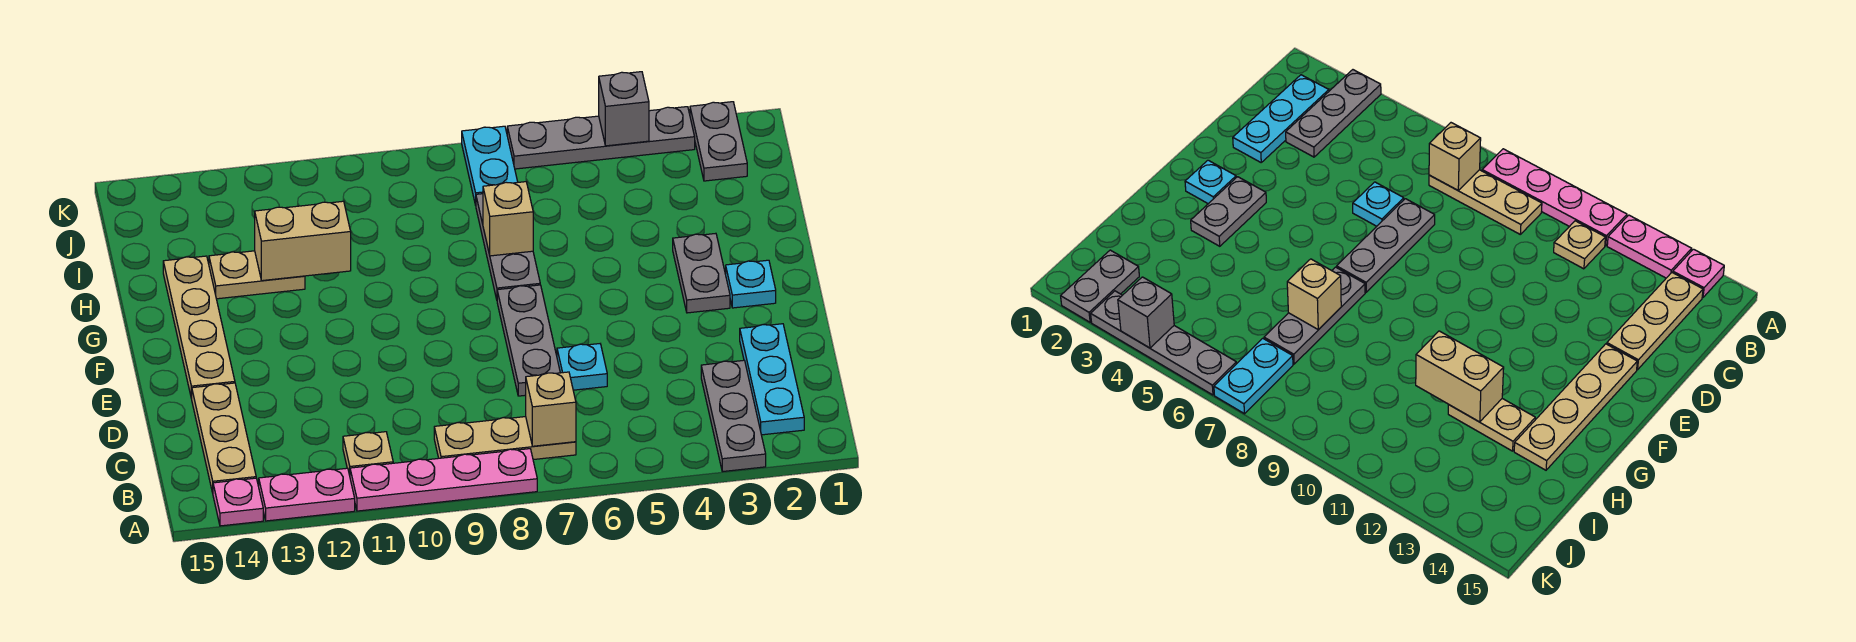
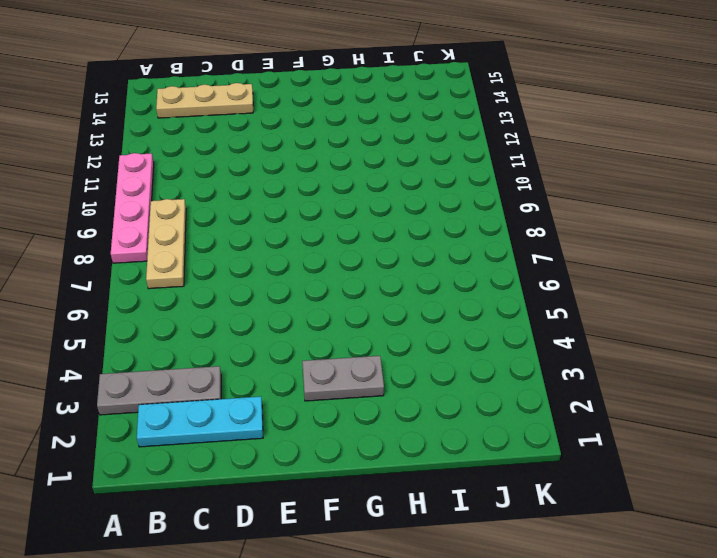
none -> pink plate A12:A13 level 1
none -> pink plate A14 level 1
none -> tan plate B11 level 1

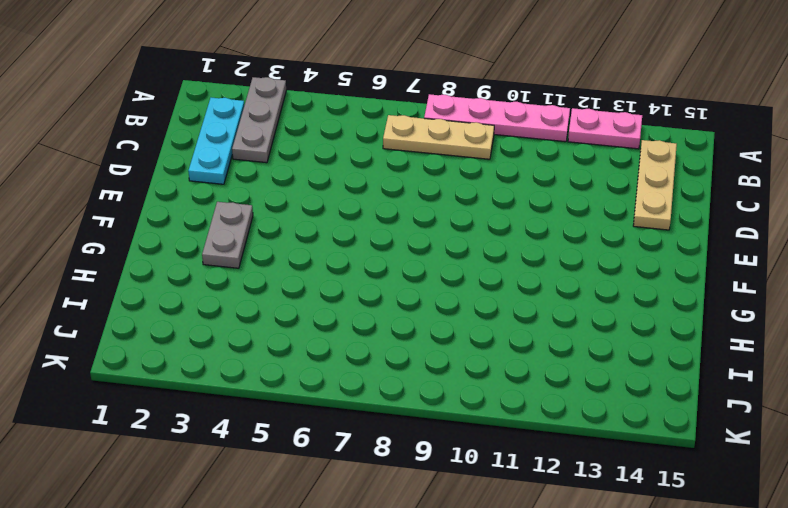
none -> pink plate A14 level 1
none -> tan plate B11 level 1
none -> cyan plate D6 level 1

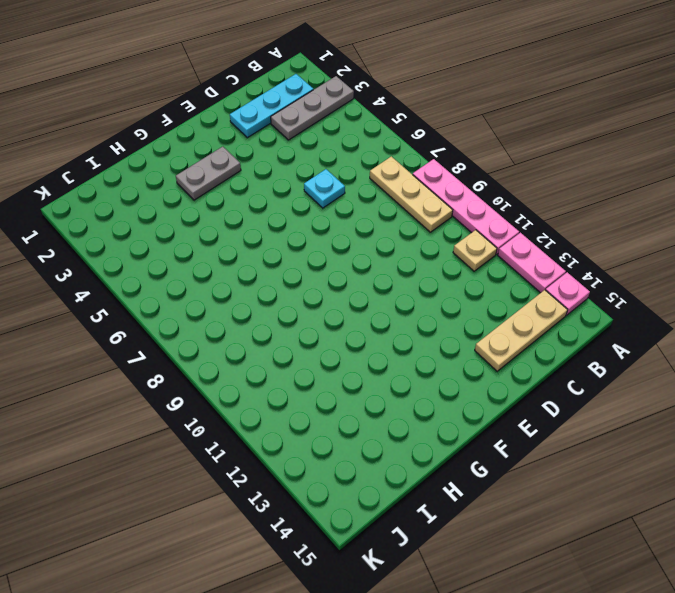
none -> grey plate D7:F7 level 1
none -> tan plate E14:H14 level 1
none -> cyan plate F2 level 1

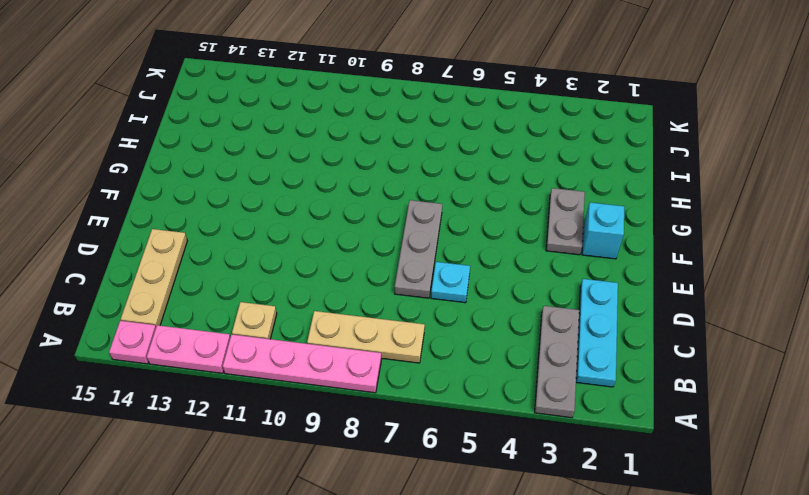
cyan brick F2 level 1 -> cyan plate F2 level 1
none -> tan plate E14:H14 level 1
none -> grey plate G7:I7 level 1
none -> tan plate H12:H13 level 1

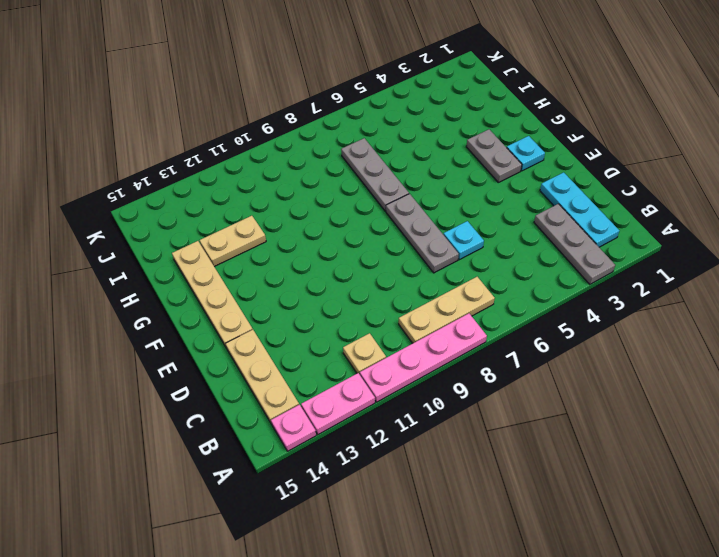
none -> grey plate J2:K2 level 1
none -> cyan plate J7:K7 level 1
none -> grey plate K3:K6 level 1

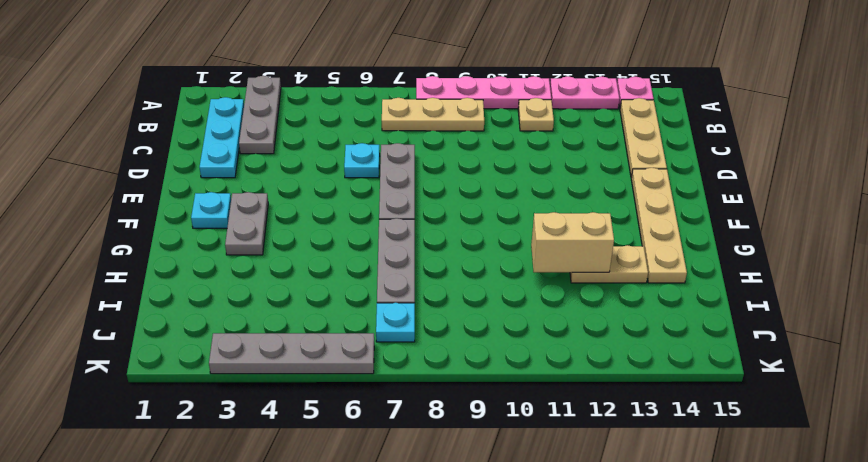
cyan plate J7 level 1 -> cyan plate J7:K7 level 1
none -> grey plate J2:K2 level 1
none -> tan brick B7 level 2
none -> tan brick H7 level 2

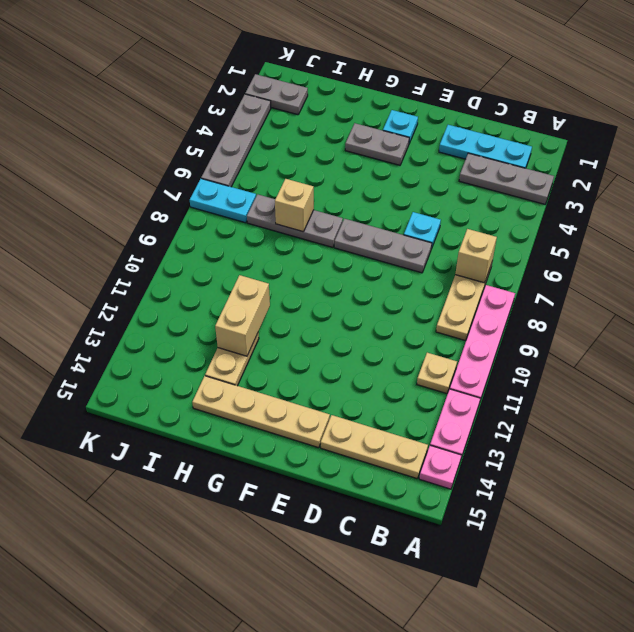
none -> grey brick K4 level 2

